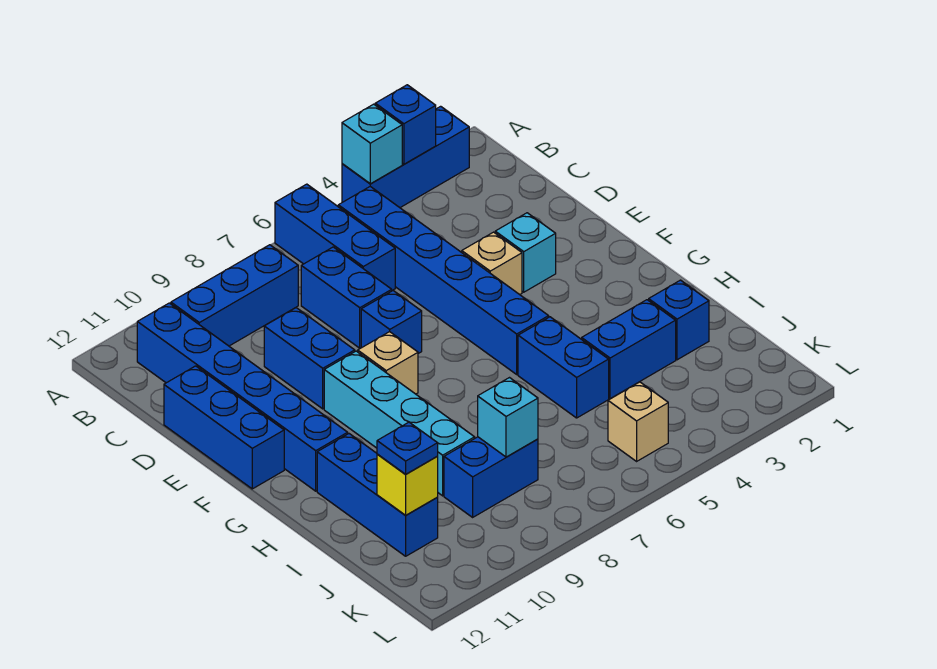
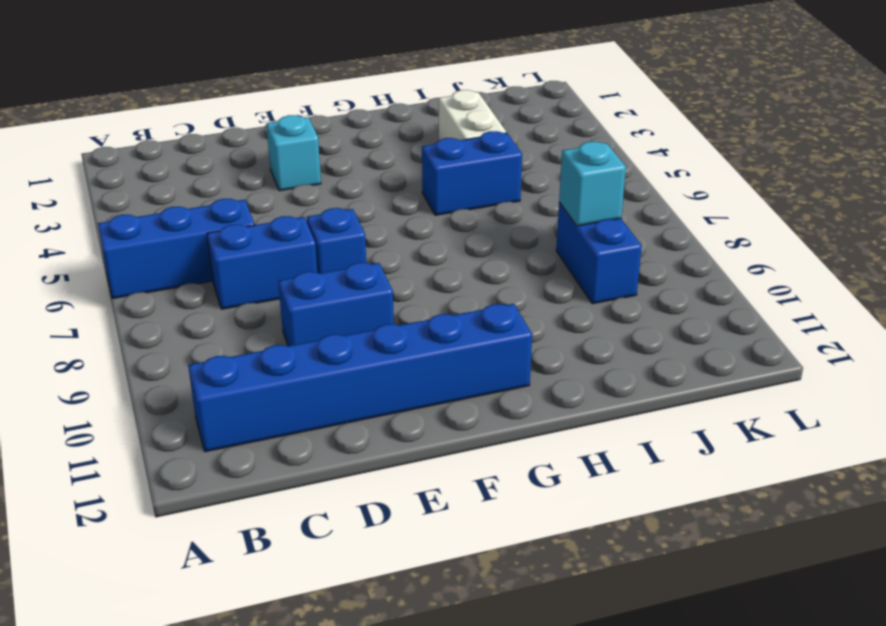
white brick I3:I4 level 1 -> blue brick I3:I4 level 1
none -> blue brick A2:A4 level 1
none -> blue brick B5:G5 level 1
none -> blue brick B8:B10 level 1

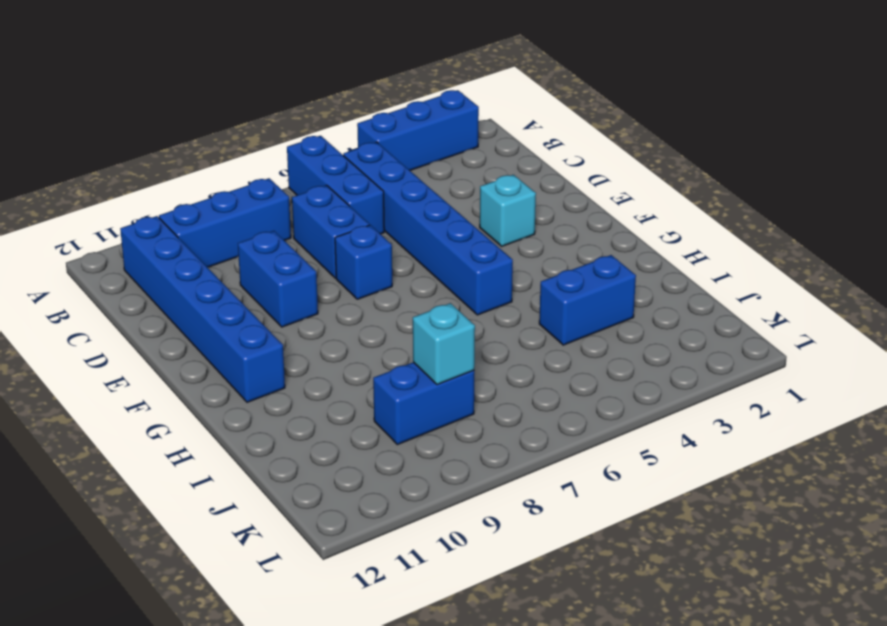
none -> blue brick D12:F12 level 1
none -> tan brick E4 level 1
none -> tan brick F8 level 1

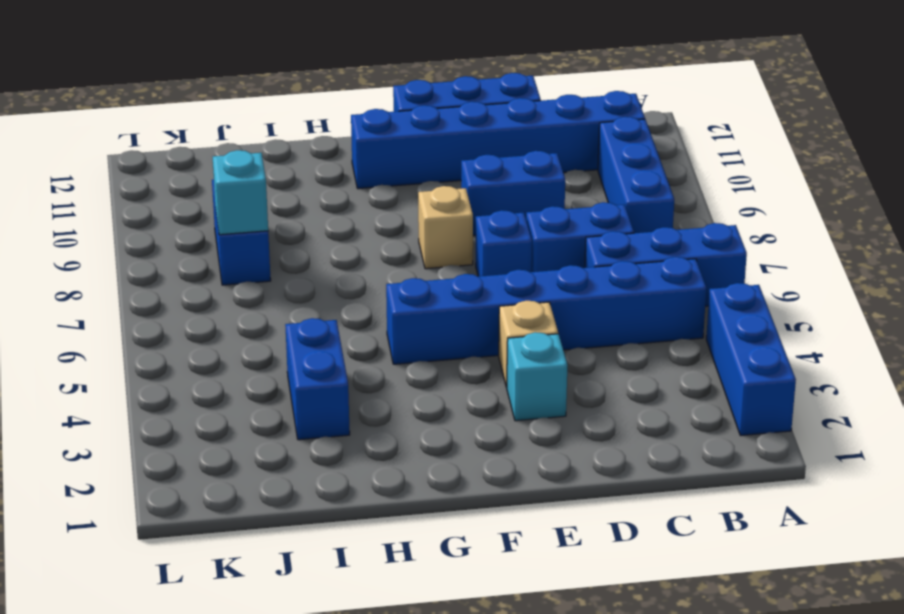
none -> cyan brick F9:I9 level 1
none -> blue brick H5:I5 level 1
none -> blue brick H11:J11 level 1

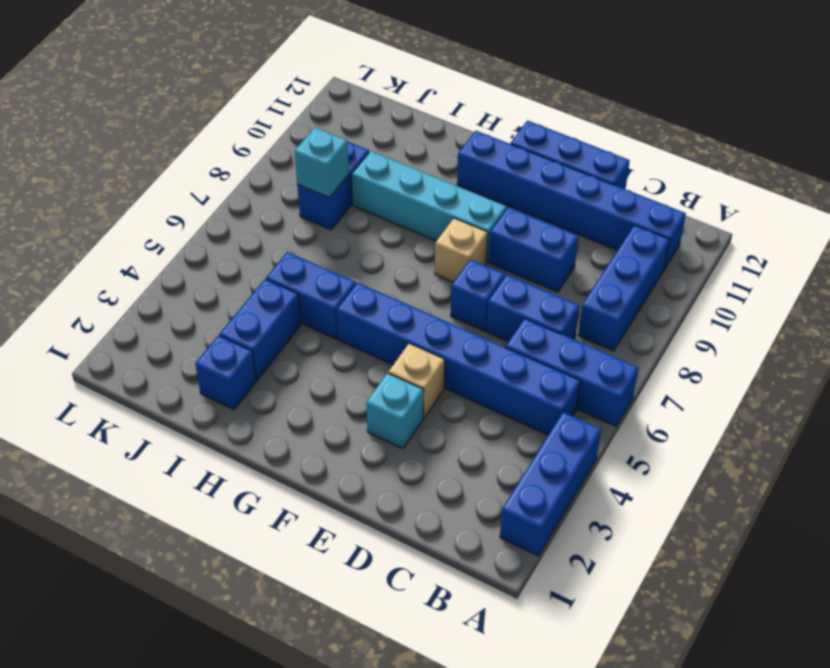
none -> blue brick H11:J11 level 1
none -> tan brick K5 level 1
none -> blue brick A3 level 2

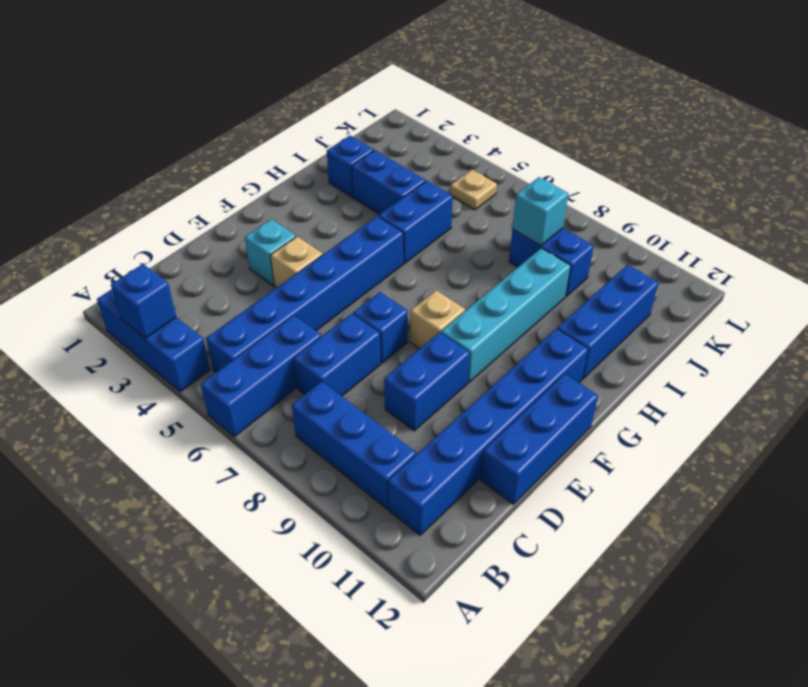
tan plate K5 level 1 -> tan brick K5 level 1
none -> cyan brick A4 level 2
none -> yellow brick J11 level 2
none -> blue plate J11 level 3

